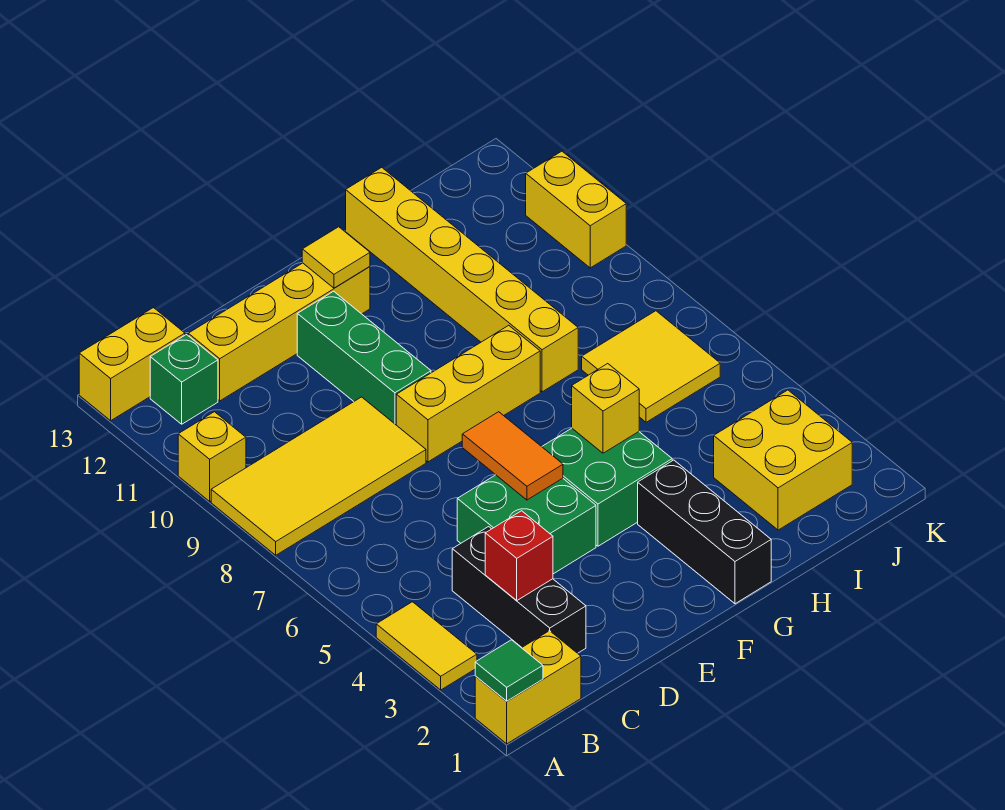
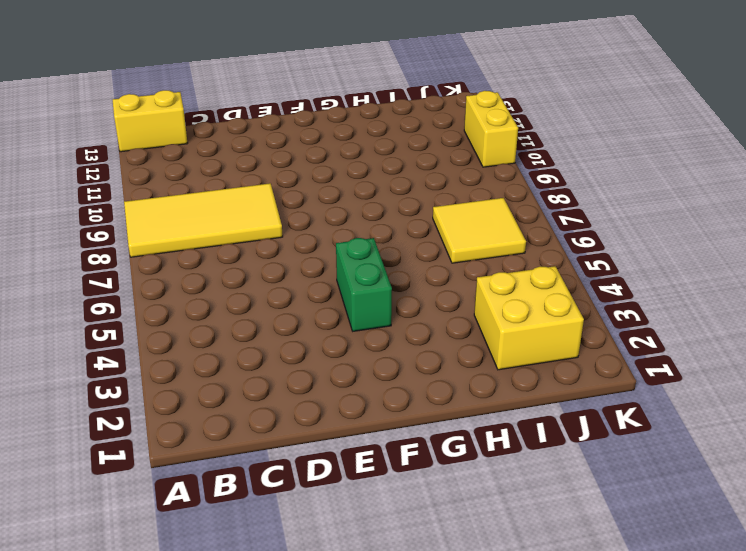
green brick F4:F5 level 1 -> green brick F4:G5 level 1
none -> yellow brick A1:B1 level 1
none -> yellow tile A3:A4 level 1
none -> yellow brick A10 level 1

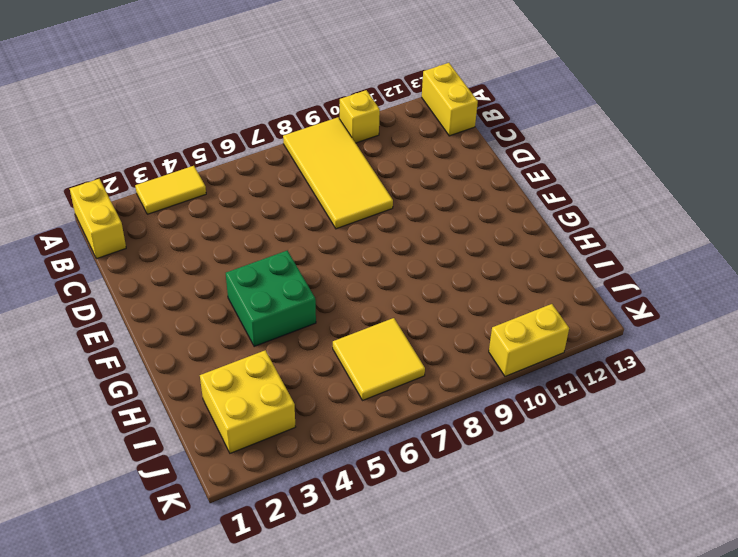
none -> green brick B12 level 1
none -> black brick C2:C4 level 1
none -> yellow brick C12:F12 level 1

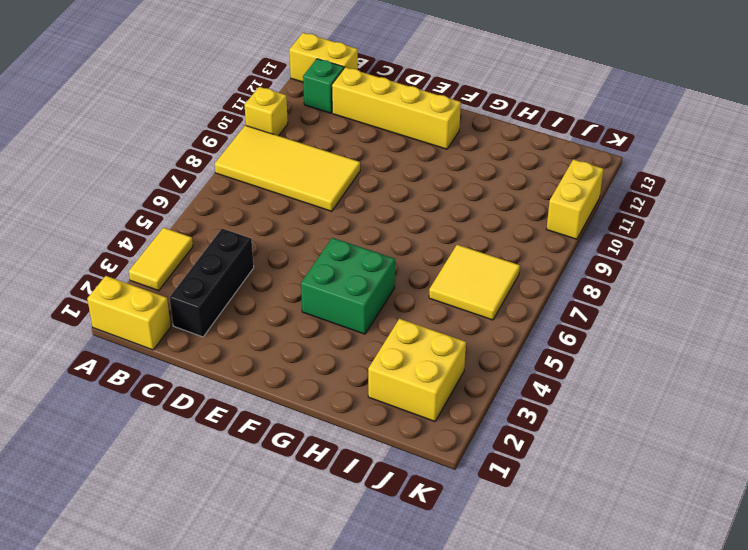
none -> green brick D4:E5 level 1
none -> yellow brick E8:G8 level 1
none -> green brick E9:E11 level 1

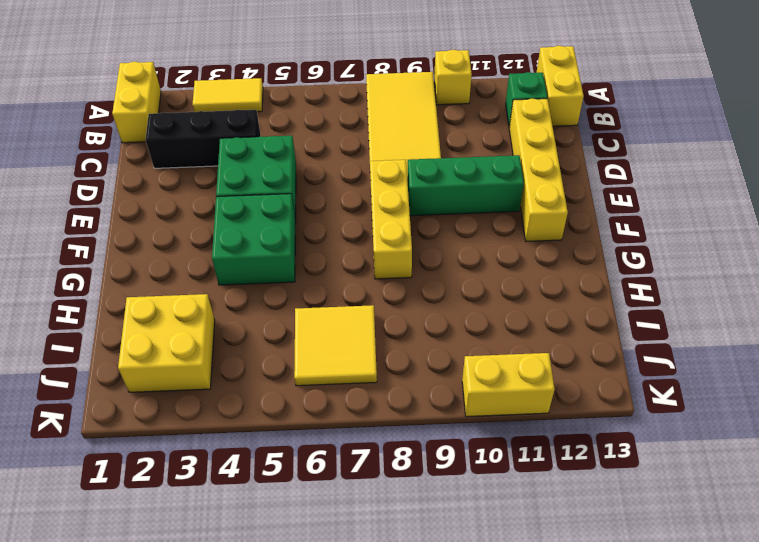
none -> black brick G1:G3 level 1
none -> yellow brick H8:H13 level 1
none -> green tile A1 level 2

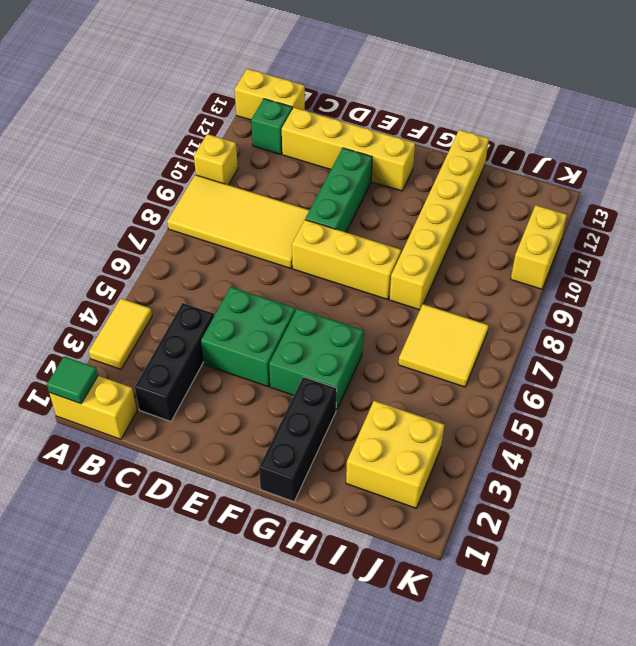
none -> red brick C3 level 2
none -> orange tile E5:E6 level 2
none -> yellow tile F12 level 2

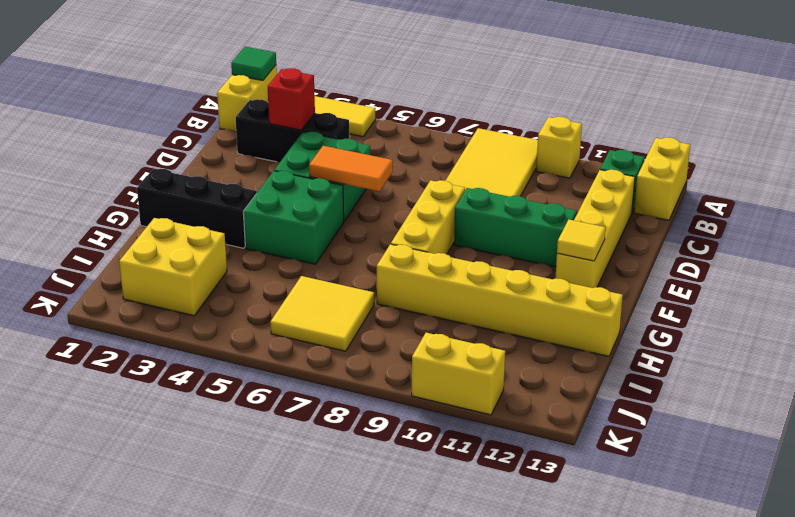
none -> yellow brick G5 level 2

